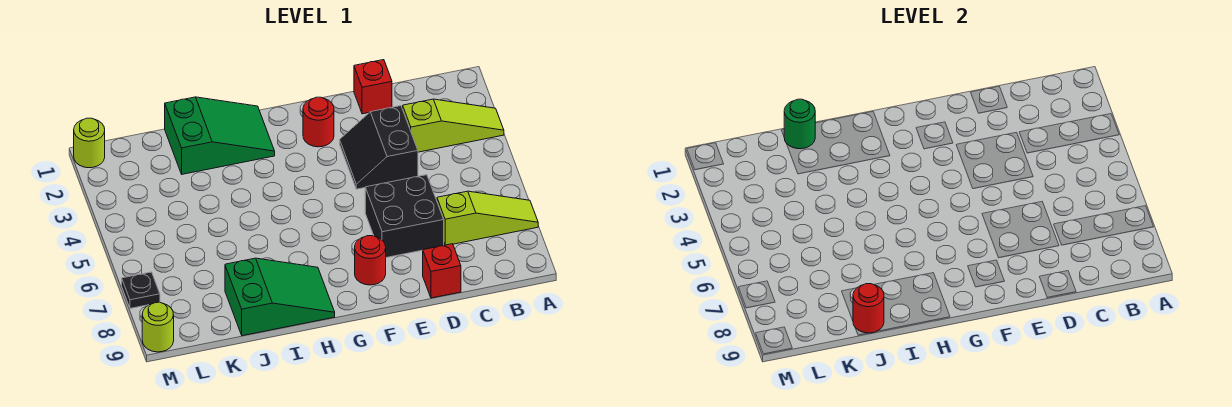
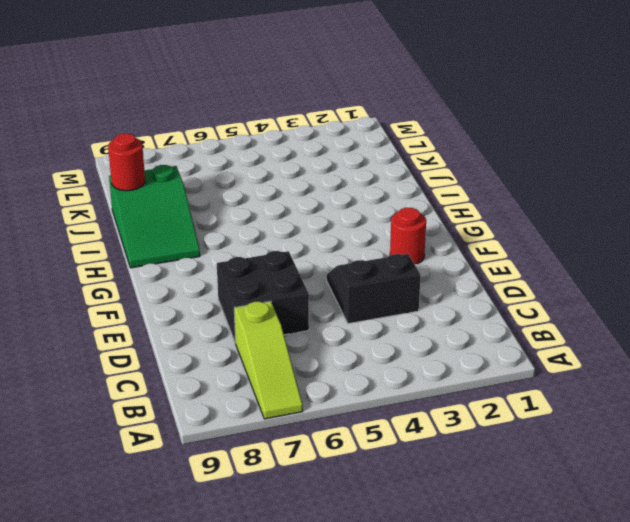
none -> lime slope A3:C3 level 1 top C
none -> red brick D1 level 1
none -> red brick D9 level 1

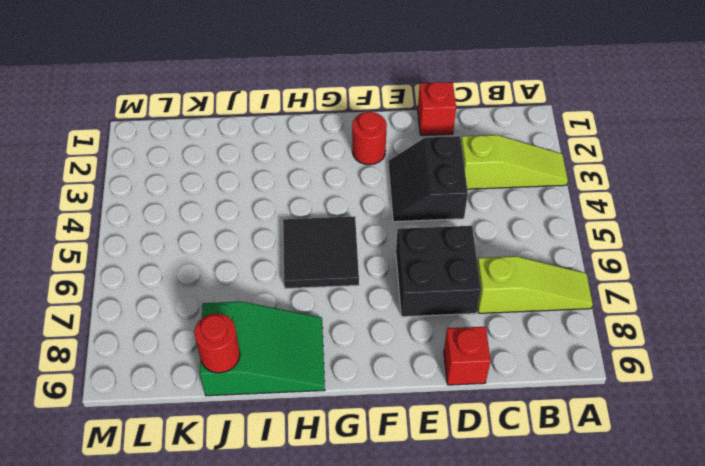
black tile G5:H6 level 1 -> none
none -> red round brick F8 level 1
none -> green slope H1:J2 level 1 top J
none -> lime round brick M1 level 1

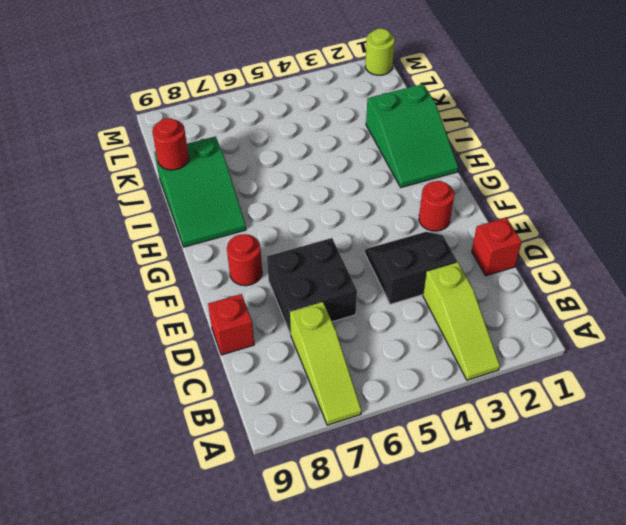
none -> black plate M7 level 1
none -> lime round brick M9 level 1
none -> green round brick J1 level 2

